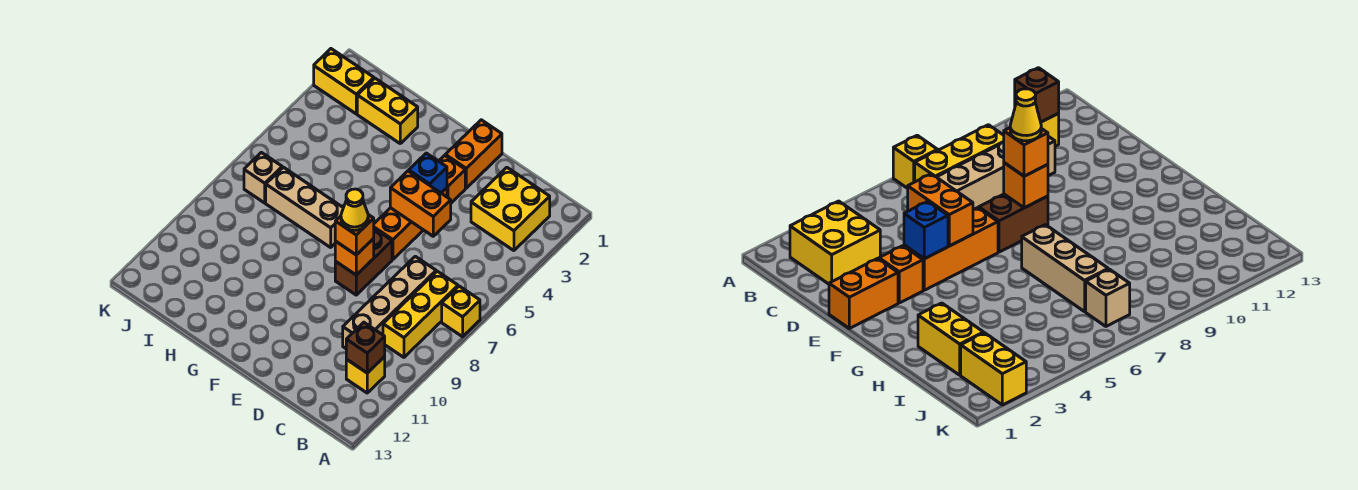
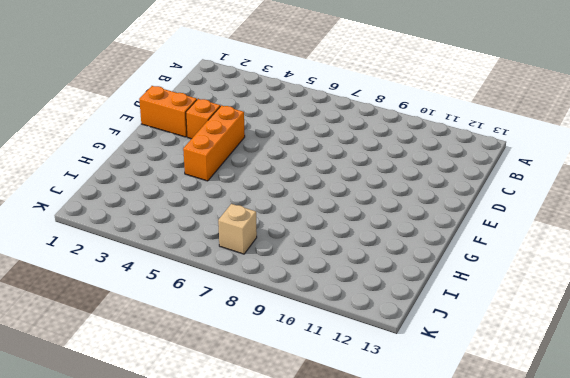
orange brick E4:G4 level 1 -> orange brick E4:E6 level 1
none -> yellow brick A7 level 1
none -> yellow brick B2:C3 level 1
none -> yellow brick B7:B9 level 1

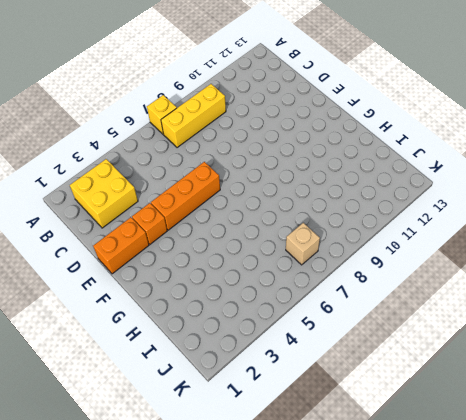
none -> yellow brick B11 level 1
none -> tan brick C7:C10 level 1
none -> brown brick E7:E8 level 1

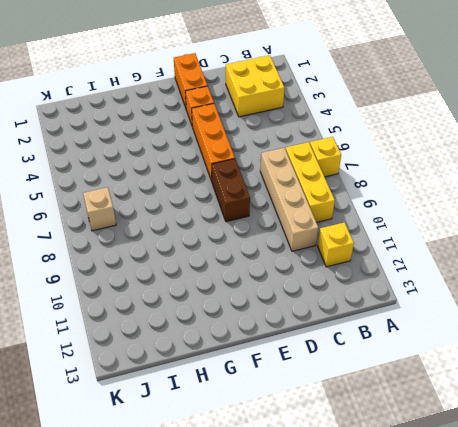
none -> tan brick G7:I7 level 1
none -> yellow brick H2:I2 level 1
none -> yellow brick J2:K2 level 1

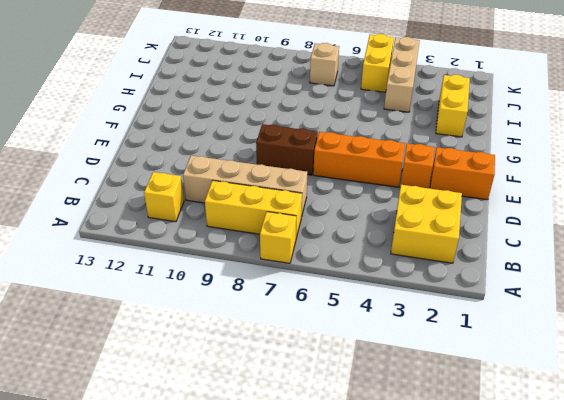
tan brick I4:K4 level 1 -> tan brick G7:I7 level 1
yellow brick J5:K5 level 1 -> yellow brick J2:K2 level 1
none -> brown brick B11 level 2
none -> orange brick D5:E5 level 2
none -> blue brick E4 level 2

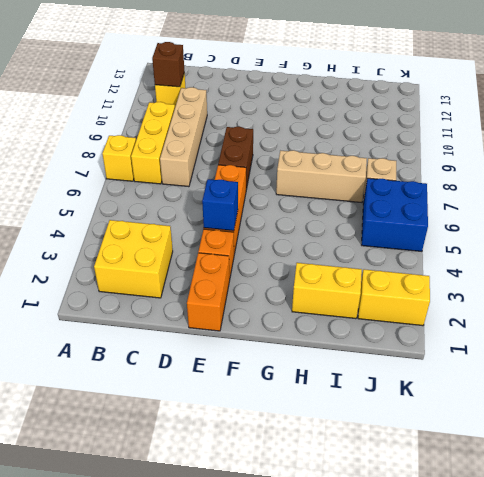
blue brick J5:K6 level 1 -> none
none -> orange brick D5:E5 level 2
none -> orange brick E8 level 2
none -> orange brick E8 level 3

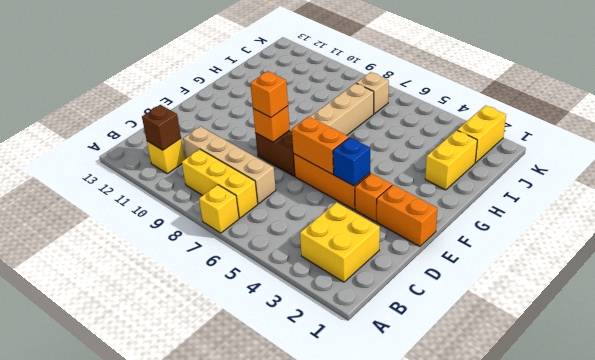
orange brick E5:E6 level 2 -> orange brick D5:E5 level 2
none -> yellow cone E8 level 4

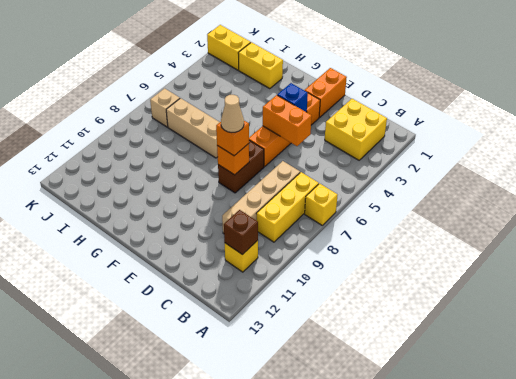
tan cone E8 level 4 -> yellow cone E8 level 4

